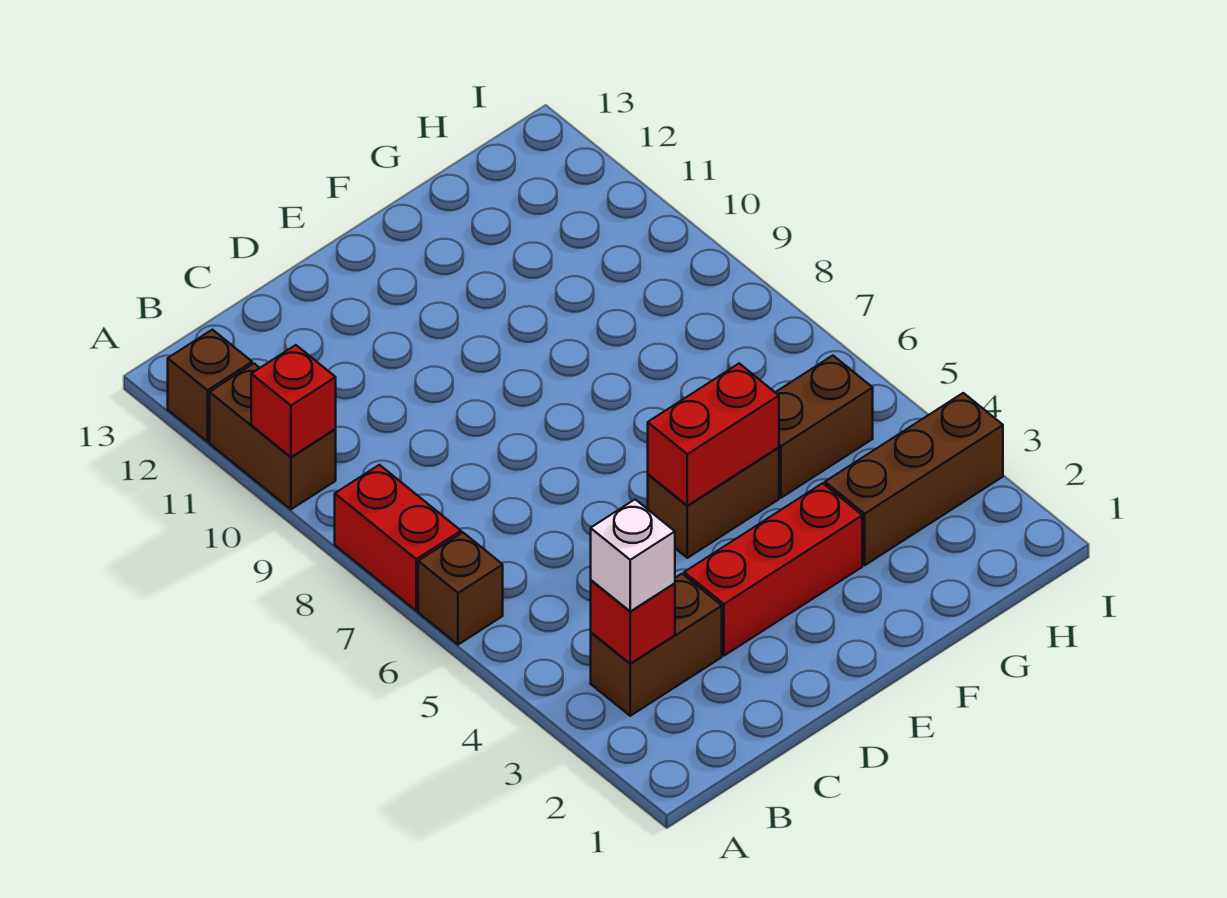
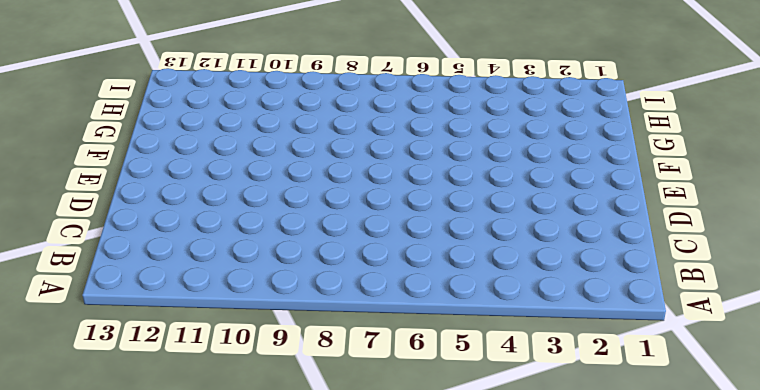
none -> brown brick A6 level 1
none -> red brick A7:A8 level 1
none -> brown brick A10:A11 level 1

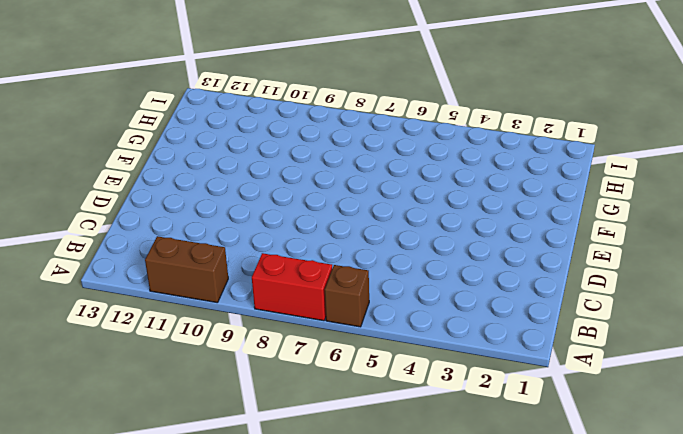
none -> brown brick A12 level 1
none -> brown brick B3:C3 level 1
none -> red brick D3:F3 level 1

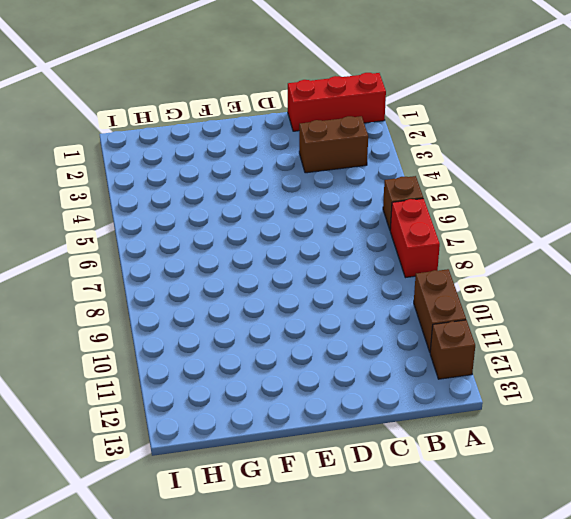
red brick A1:C1 level 1 -> red brick D3:F3 level 1
none -> brown brick E5:F5 level 1
none -> brown brick G3:I3 level 1
none -> brown brick G5:H5 level 1

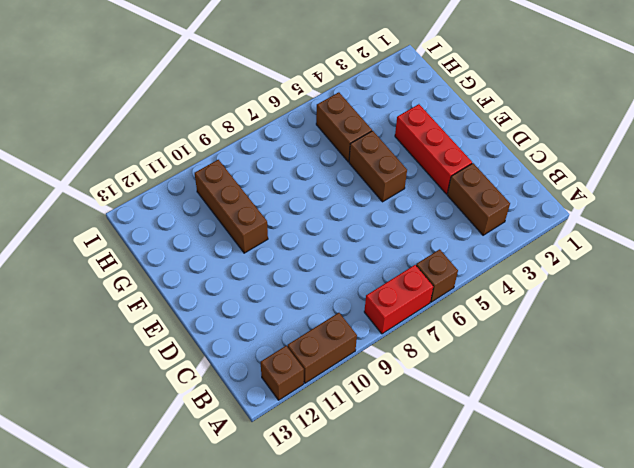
brown brick F10:H10 level 1 -> brown brick G3:I3 level 1
none -> red brick A10 level 2
none -> red brick B3 level 2
none -> red brick E5:F5 level 2

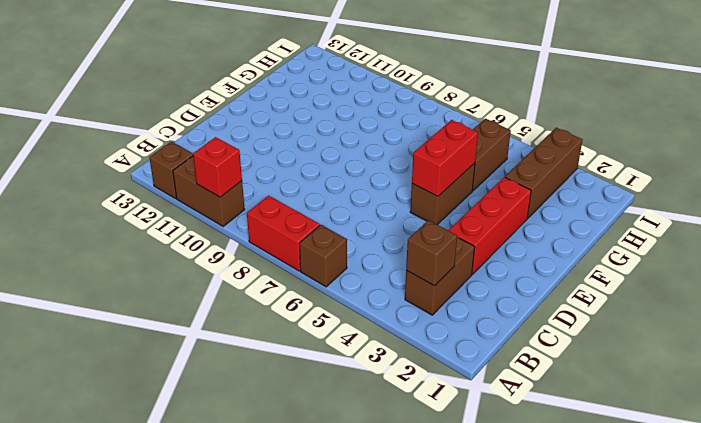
brown brick B3 level 2 -> red brick B3 level 2
none -> white brick B3 level 3

